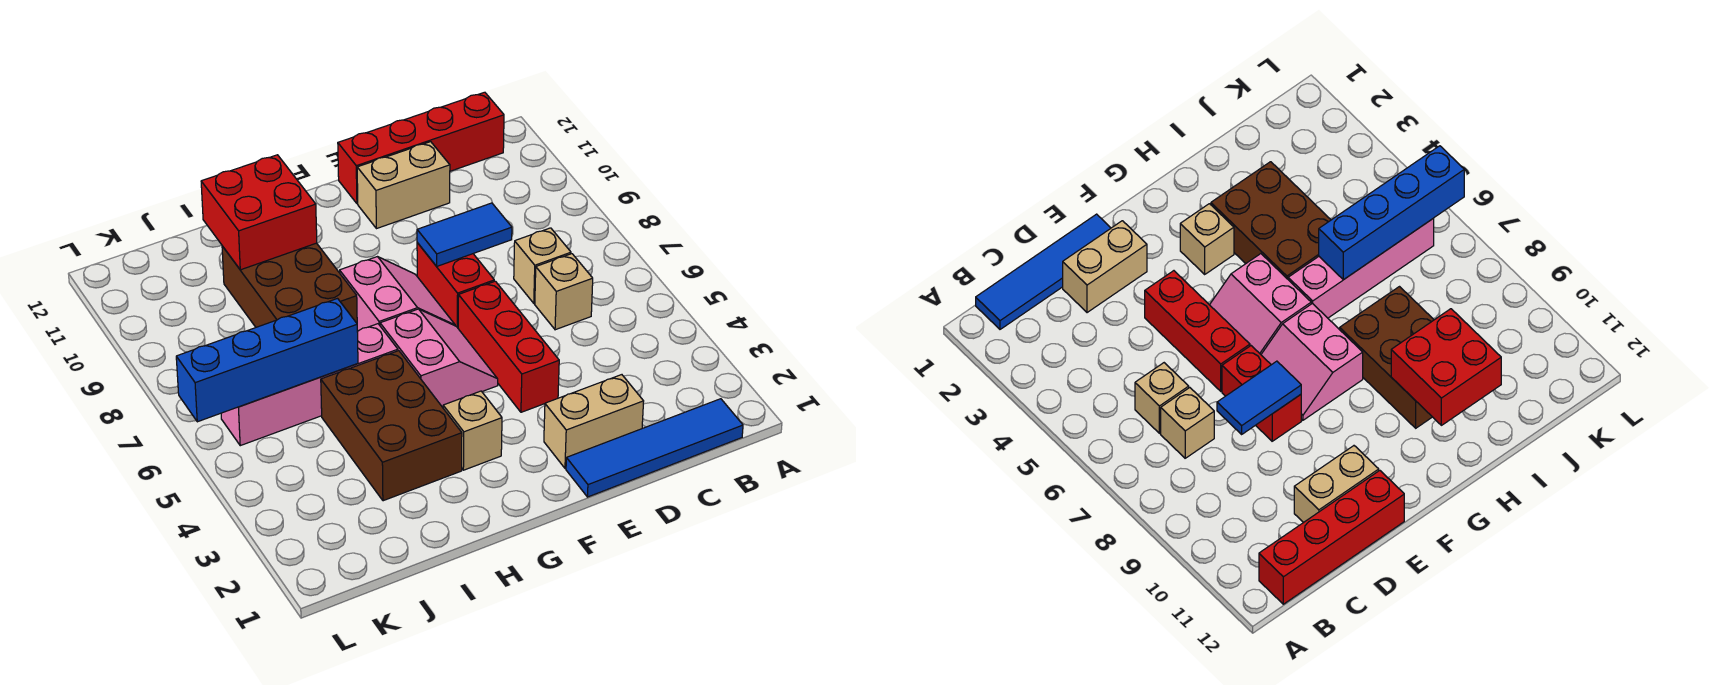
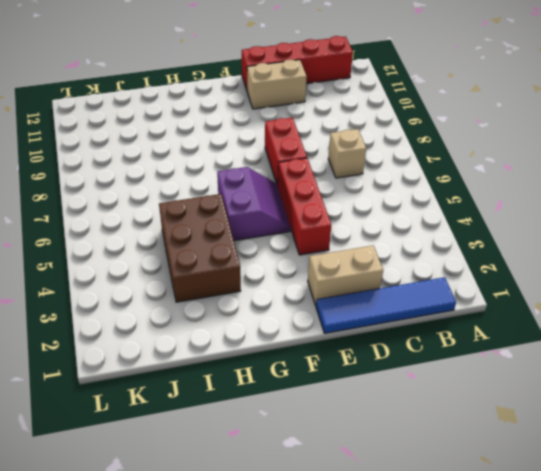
purple slope F5:G6 level 1 top G -> pink slope F5:G6 level 1 top G
none -> tan brick C6 level 1
none -> pink slope F7:G8 level 1 top G
none -> tan brick G3 level 1

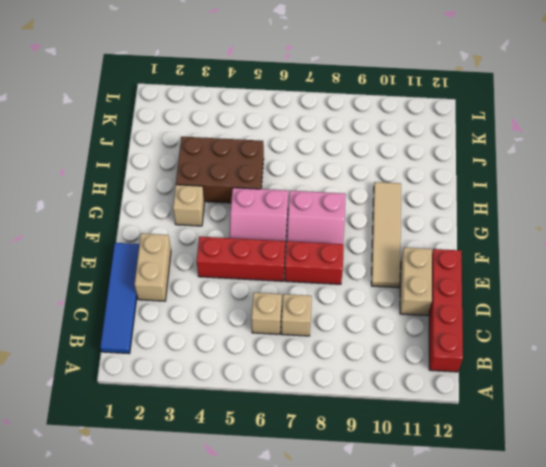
tan tile E10:H10 level 1 -> brown brick H8:I10 level 1
none -> pink brick H6:K6 level 1
none -> blue tile D8:E8 level 2
none -> red brick H10:I11 level 2

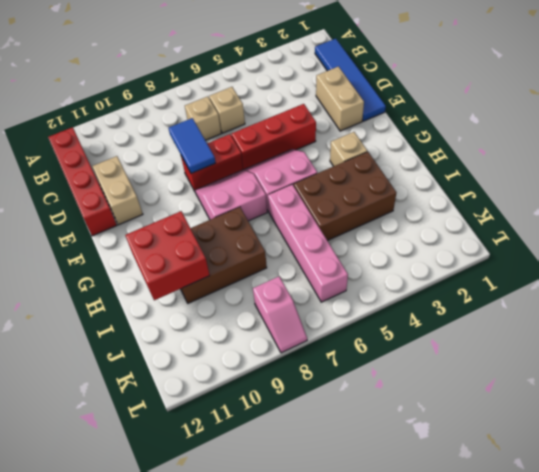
pink slope K8:L8 level 1 top K -> none
none -> blue brick I6:L6 level 2

